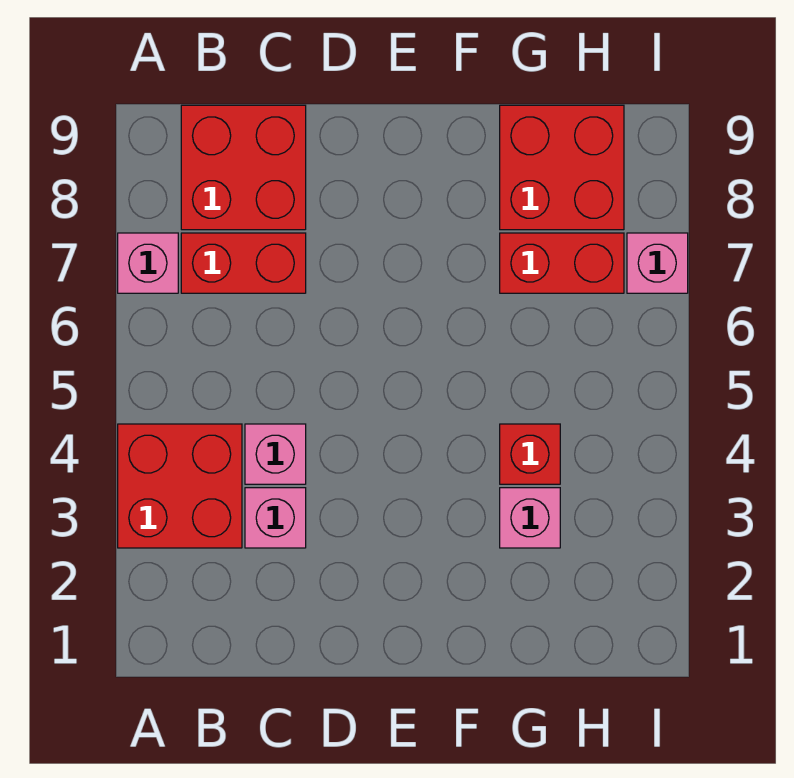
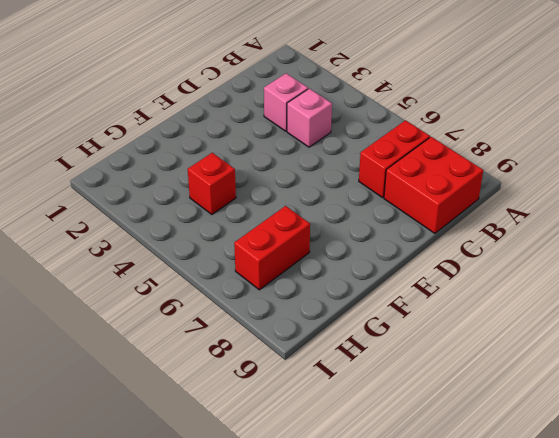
none -> red brick A3:B4 level 1
none -> pink brick A7 level 1

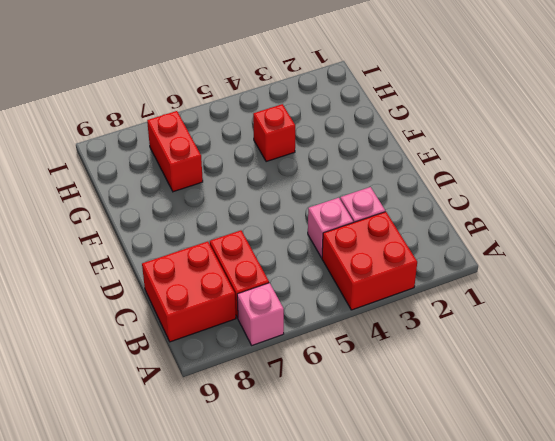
none -> pink brick G3 level 1
none -> red brick G8:H9 level 1

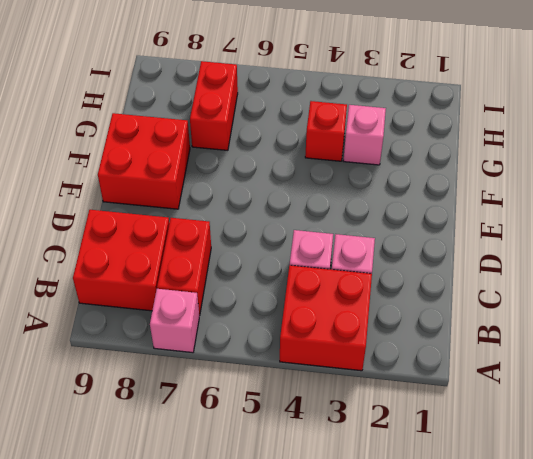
red brick E8:F9 level 1 -> red brick G8:H9 level 1
none -> pink brick I7 level 1

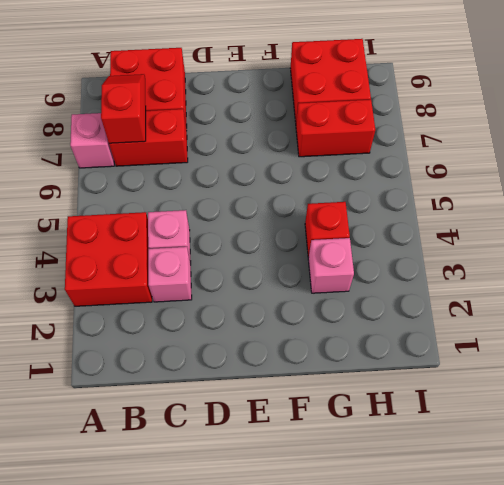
red slope B7:B8 level 2 top 7 -> none
none -> pink brick I7 level 1

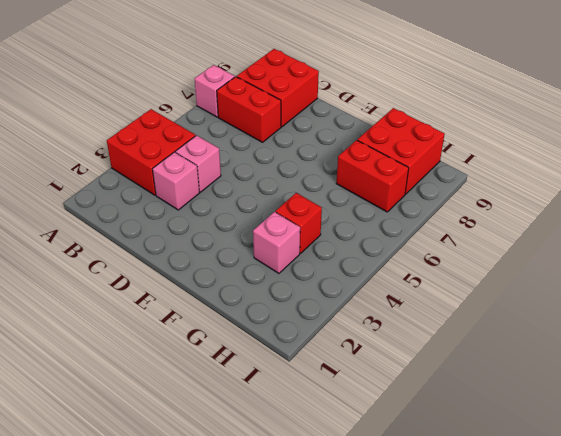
none -> pink brick I7 level 1

